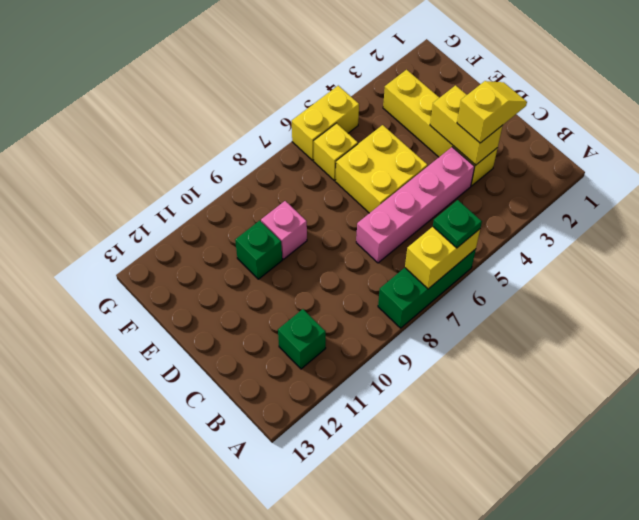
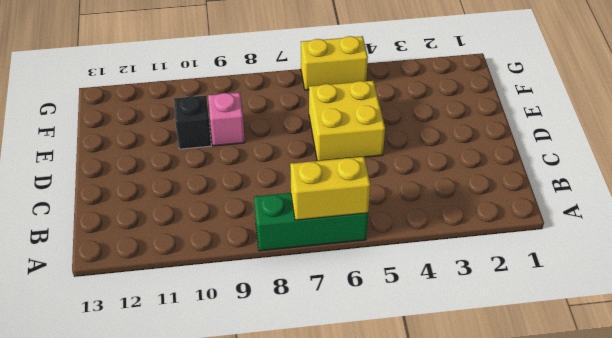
black brick E10 level 1 -> green brick E10 level 1
none -> green brick B11 level 1
none -> yellow brick C3:F3 level 1
none -> pink brick C4:C7 level 1

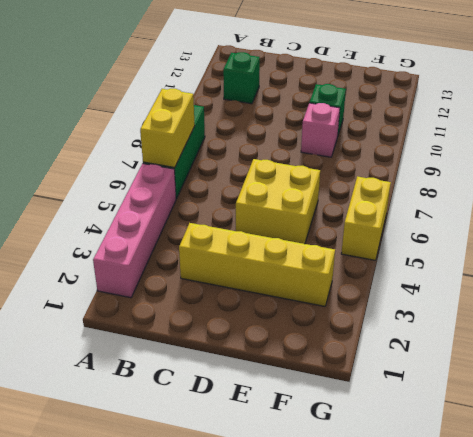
pink brick A2:A5 level 1 -> pink brick C4:C7 level 1
none -> yellow brick F6 level 1
none -> yellow brick C3:D3 level 2
none -> green plate A6 level 3

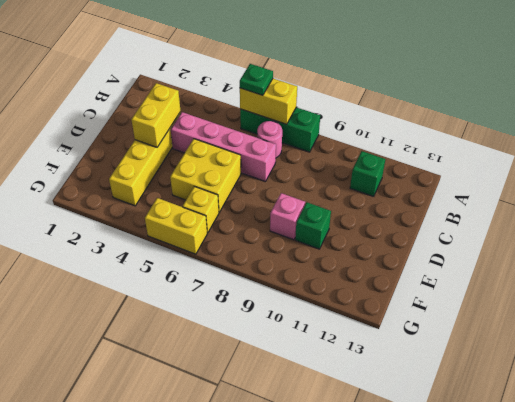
pink round brick B7 level 1 -> none
none -> yellow slope C2:C3 level 3 top 3

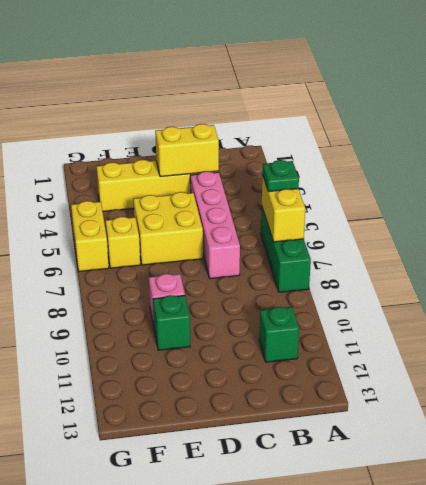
none -> yellow slope C2:C3 level 3 top 3

